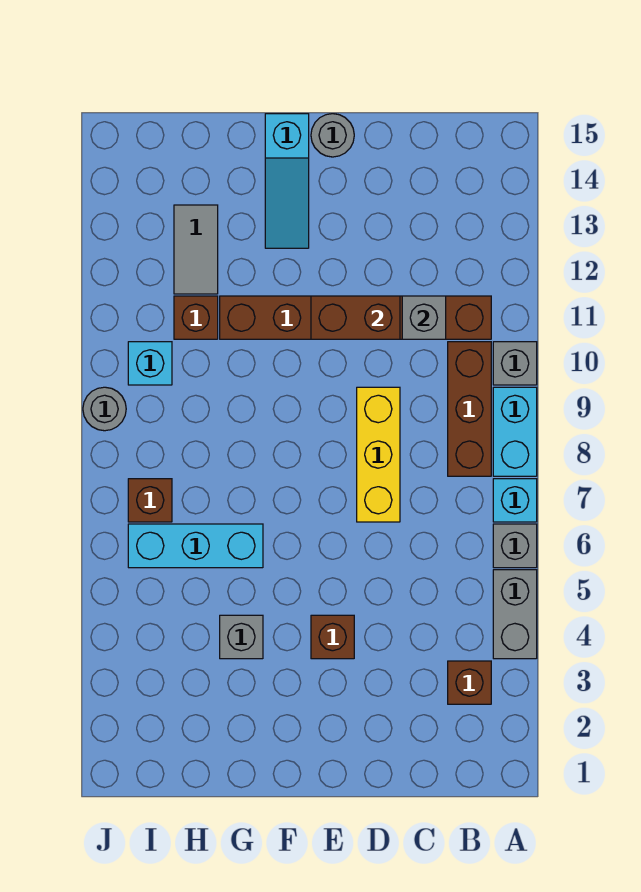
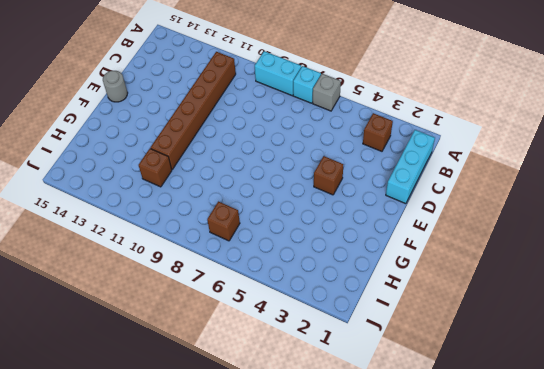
cyan brick B1:D1 level 1 -> cyan brick G6:I6 level 1
none -> grey brick A4:A5 level 1
none -> grey brick A10 level 1
none -> brown brick B8:B10 level 1

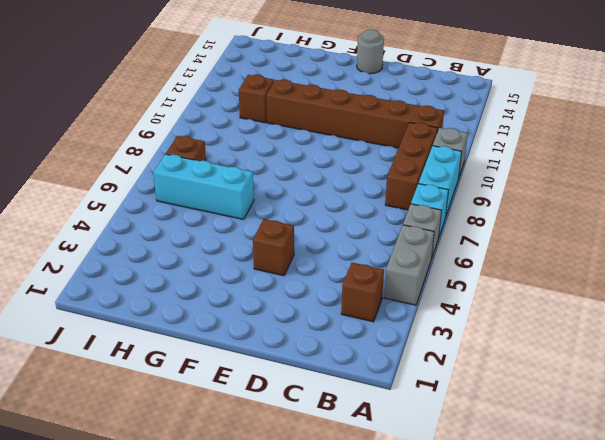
none -> yellow brick D7:D9 level 1
none -> cyan slope F13:F15 level 1 top 15
none -> grey brick G4 level 1

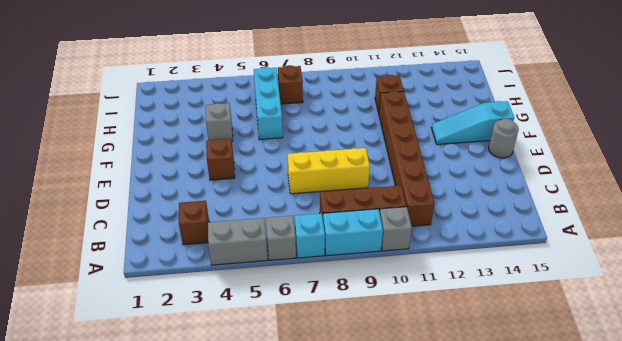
none -> grey tile H12:H13 level 1
none -> cyan brick I10 level 1
none -> grey round brick J9 level 1

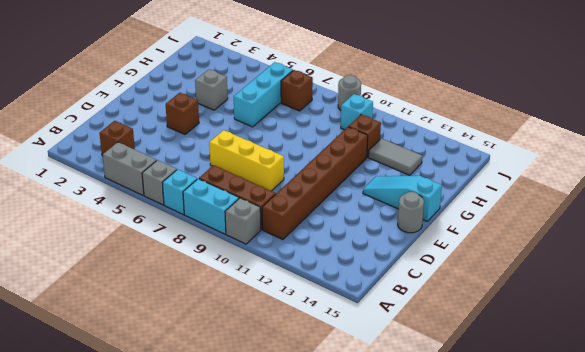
none -> grey brick C11 level 2
none -> brown brick D11:E11 level 2

